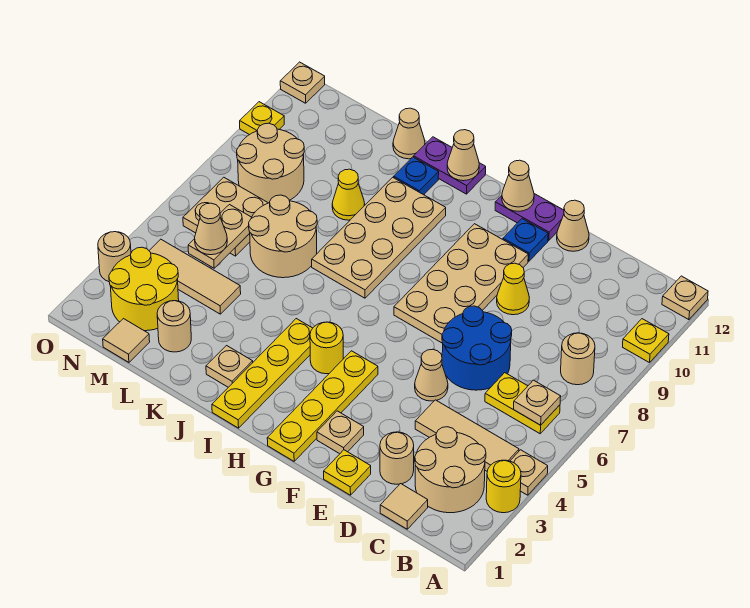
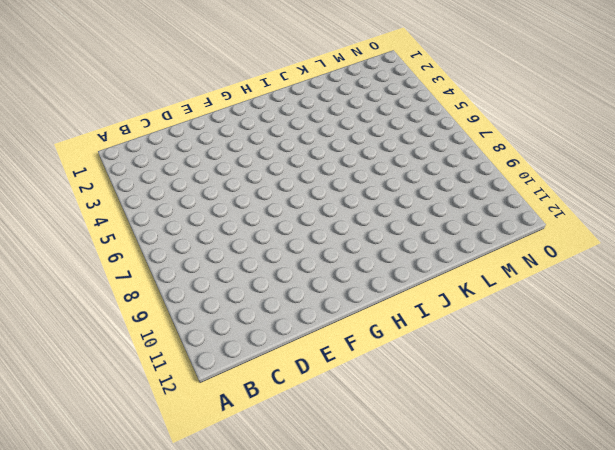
none -> yellow round brick A3 level 1
none -> tan plate A4 level 1
none -> yellow plate A10 level 1
none -> tan plate A12 level 1

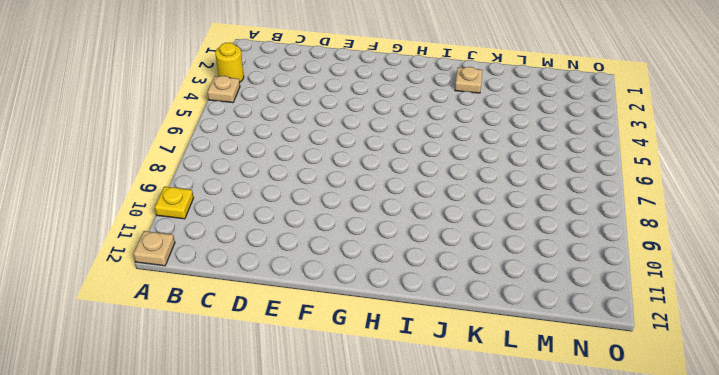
none -> tan round brick B2:C3 level 1
none -> tan tile B4:D4 level 1
none -> yellow plate B6:C6 level 1
none -> tan round brick B8 level 1

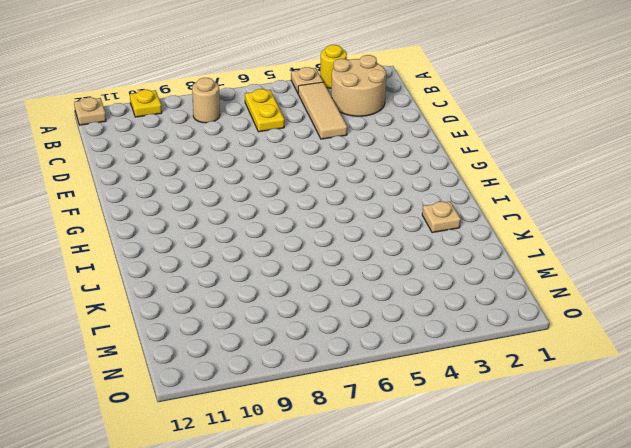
none -> tan tile C1 level 1
none -> tan round brick D2 level 1
none -> blue round brick D6:E7 level 1
none -> yellow plate E1 level 1

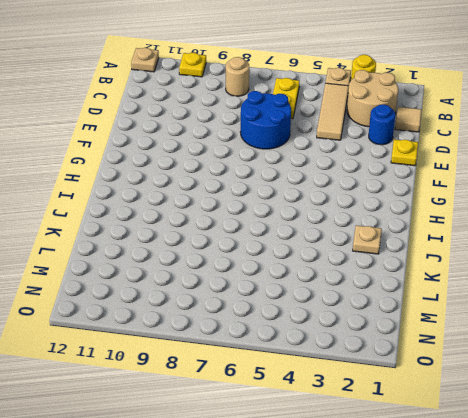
blue round brick D2 level 1 -> tan round brick D2 level 1
none -> tan cone E5 level 1
none -> yellow cone E9 level 1
none -> tan cone E12 level 1
none -> tan plate F2 level 1

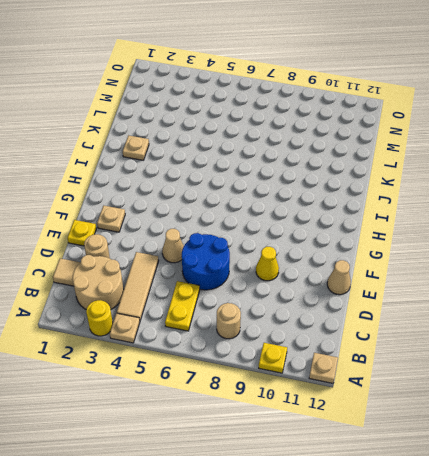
none -> tan plate F7:G10 level 1
none -> blue plate F11 level 1
none -> purple plate F12:G12 level 1
none -> yellow plate G1:G4 level 1

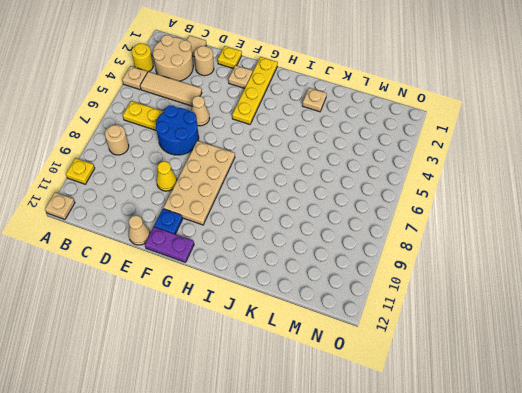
none -> yellow round brick H4 level 1
none -> yellow plate I1:I4 level 1
none -> tan plate I7:J10 level 1
none -> purple plate I12:J12 level 1

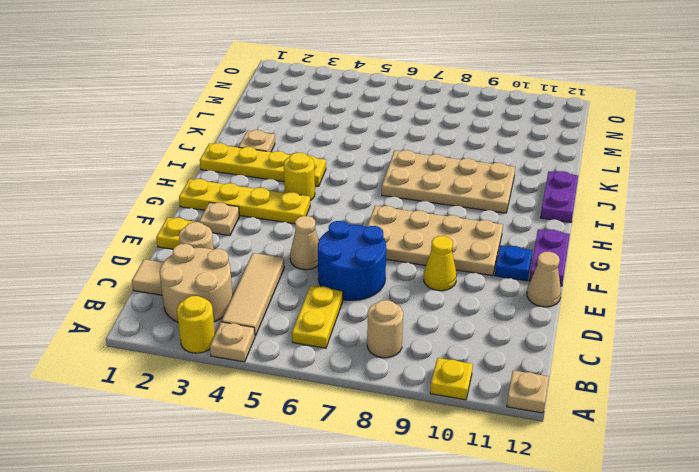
none -> blue plate J11 level 1
none -> tan round brick K6:L7 level 1
none -> yellow cone K9 level 1
none -> tan cone K12 level 1

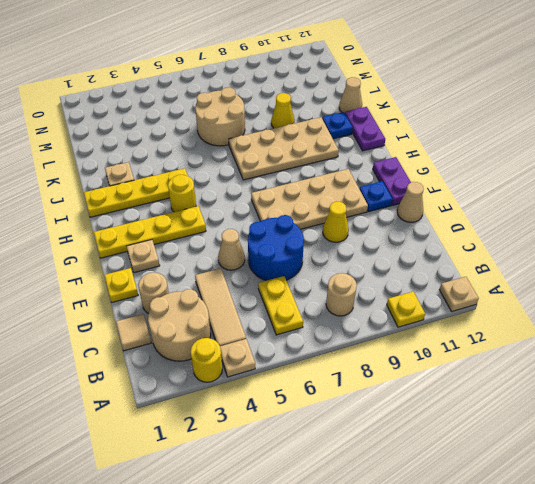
none -> tan round brick L2 level 1
none -> tan tile L4:N4 level 1
none -> tan tile M1 level 1
none -> yellow round brick M2:N3 level 1

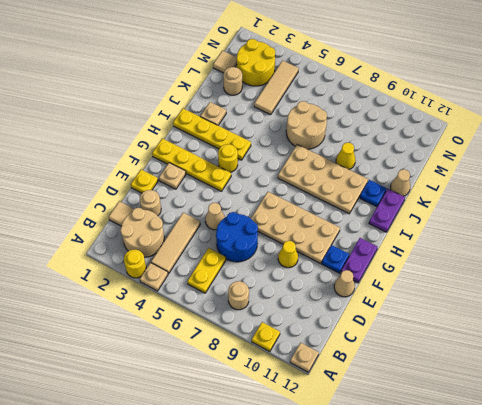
none -> tan plate M6:N7 level 1
none -> tan round brick M8:N9 level 1
none -> tan round brick O3 level 1
none -> yellow plate O10 level 1

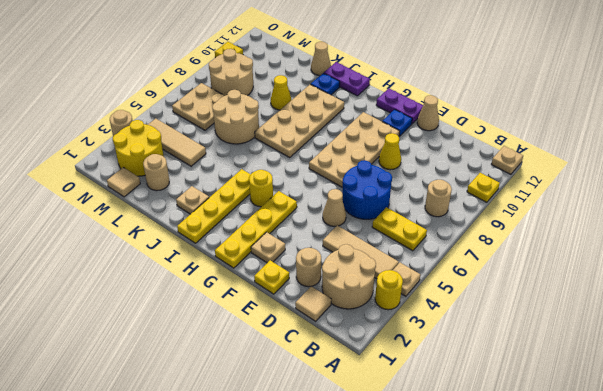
none -> tan plate O12 level 1
none -> tan plate B6 level 2
none -> tan cone G12 level 2
none -> tan cone I12 level 2

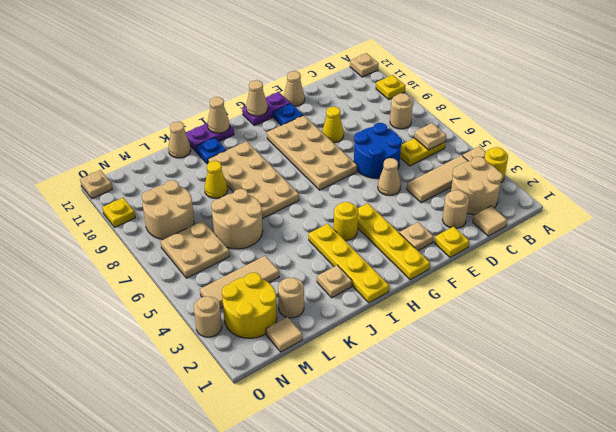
none -> tan plate M5:M6 level 2
none -> tan cone M5 level 3

